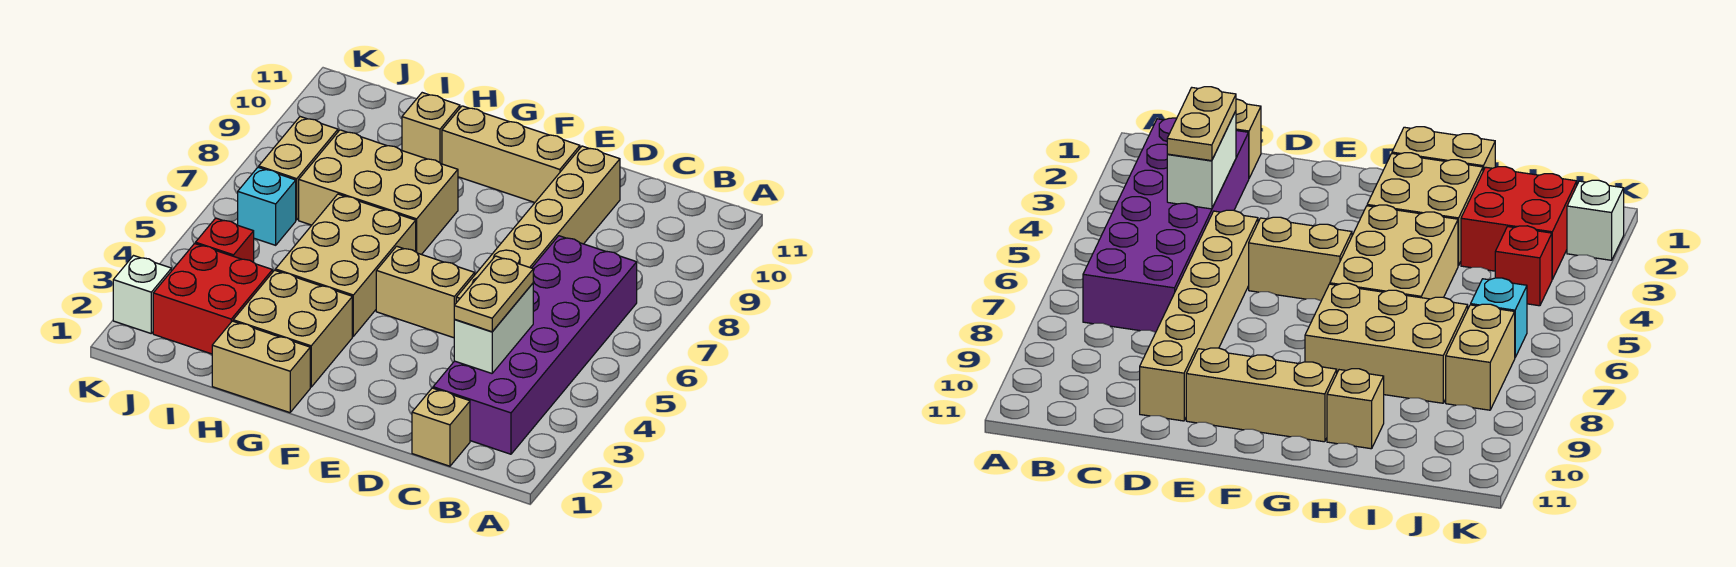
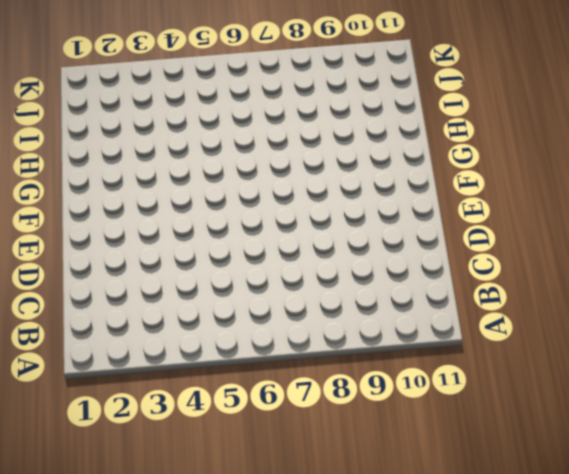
none -> purple brick B2:C7 level 1
none -> tan brick C1 level 1
none -> tan brick D5:D10 level 1

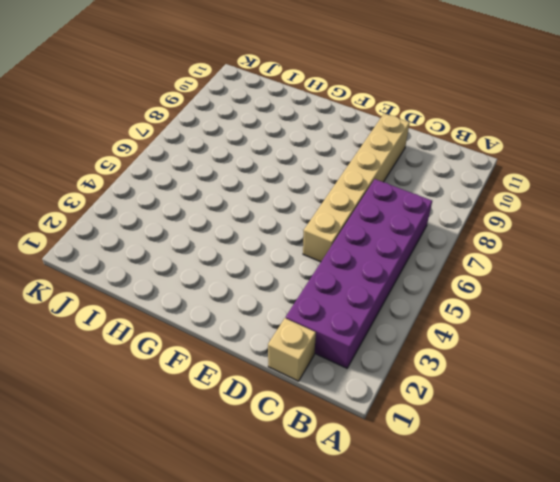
none -> tan brick E5:F5 level 1
none -> tan brick E10:G10 level 1
none -> tan brick G1:H1 level 1

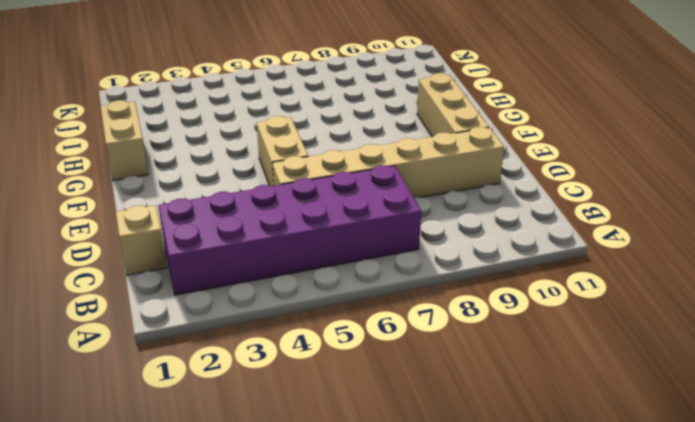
none -> tan brick G2:H3 level 1
none -> tan brick G4:H6 level 1
none -> tan brick G7:I8 level 1

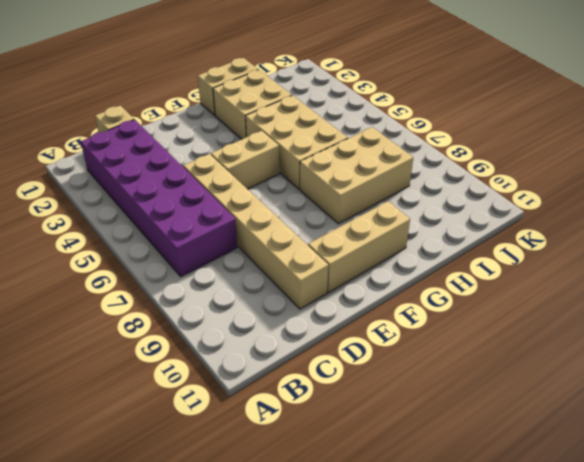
none -> tan brick H10 level 1
none -> red brick I2:J3 level 1
none -> red brick J4 level 1

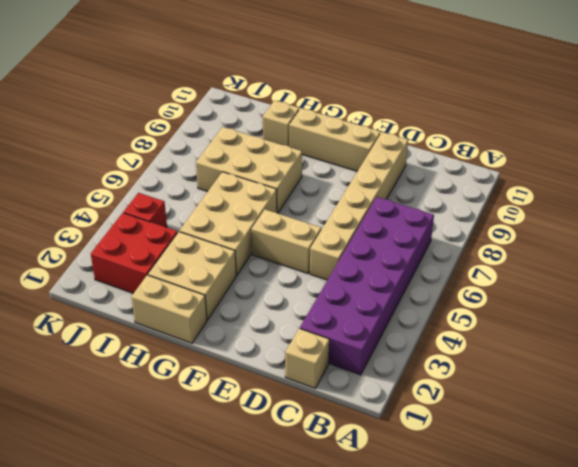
none -> cyan brick J6 level 1
none -> tan brick J7:J8 level 1
none -> white brick K2 level 1

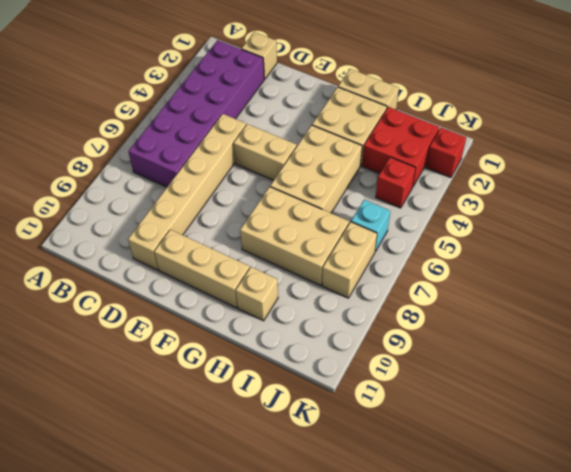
red brick K2 level 1 -> white brick K2 level 1
none -> white brick C3:C4 level 2
none -> tan plate C3:C4 level 3

